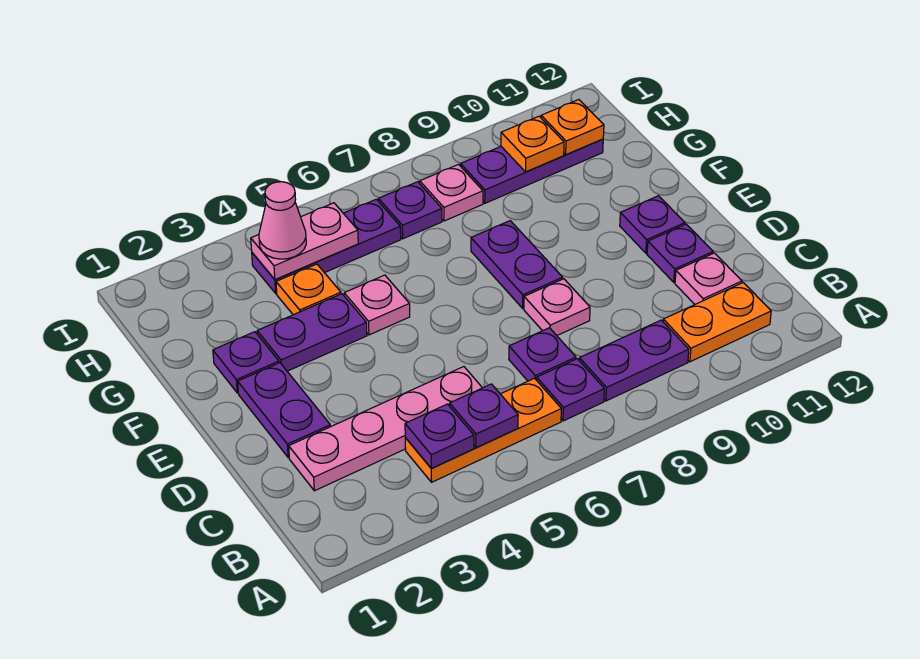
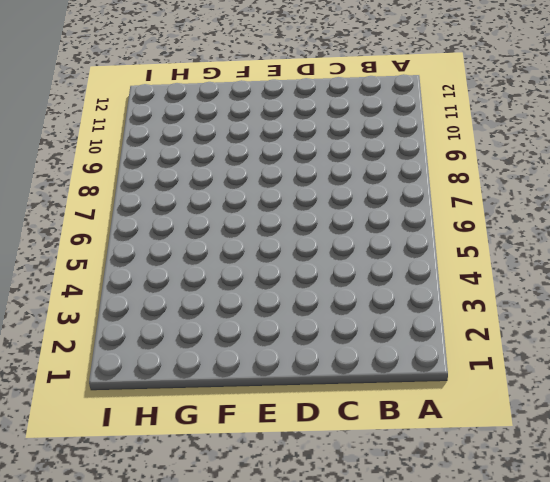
none -> orange plate B4:B6 level 1
none -> purple plate B7 level 1
none -> purple plate B8:B9 level 1

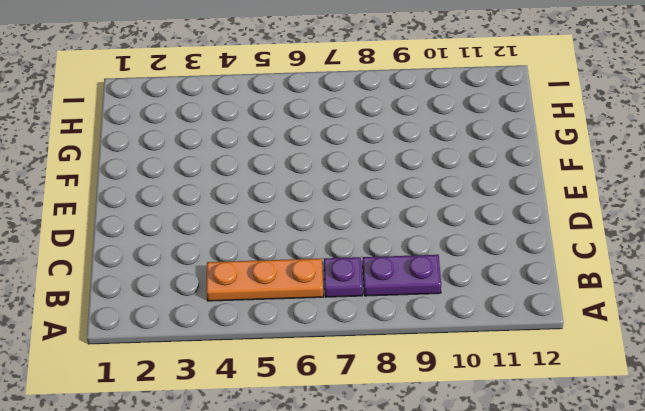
none -> orange plate B10:B11 level 1
none -> pink plate C2:C5 level 1
none -> purple plate C7 level 1

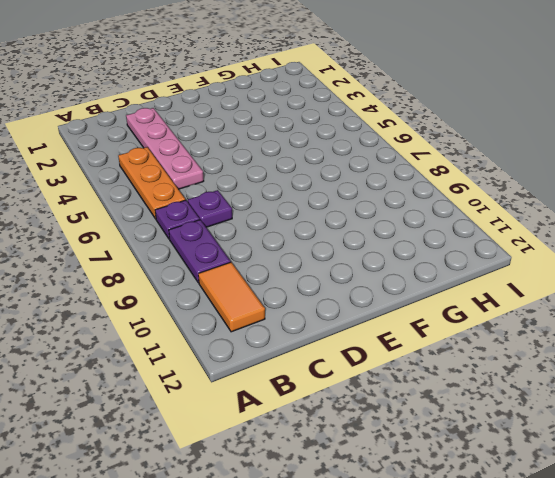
orange tile B10:B11 level 1 -> orange plate B10:B11 level 1
none -> pink plate C11 level 1
none -> purple plate D2:E2 level 1
none -> pink plate D8 level 1

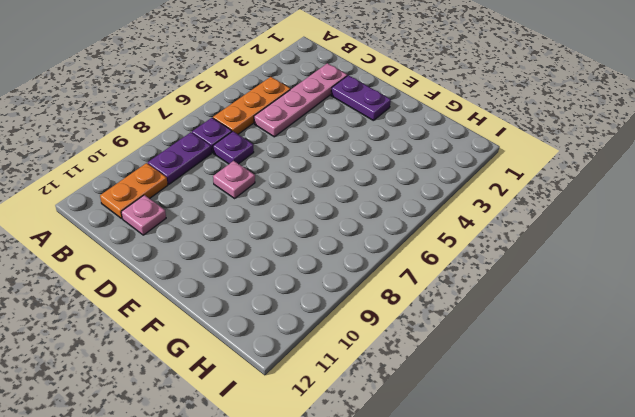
none -> purple plate D11 level 1
none -> purple plate E8:F8 level 1
none -> purple plate E11 level 1

